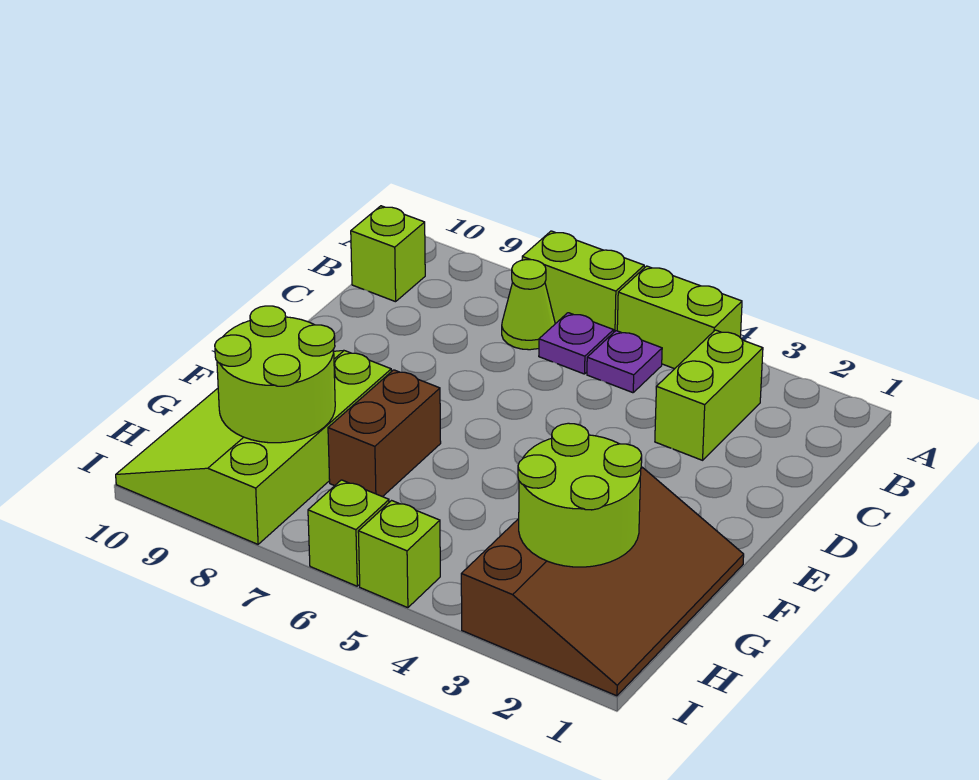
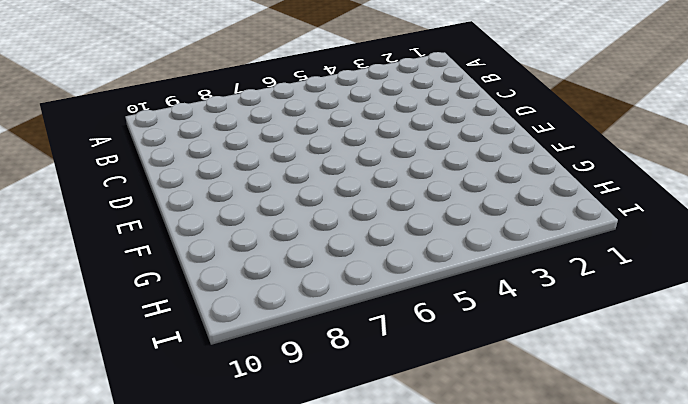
none -> lime brick A4:A5 level 1
none -> lime brick A6:A7 level 1
none -> lime brick B3:C3 level 1

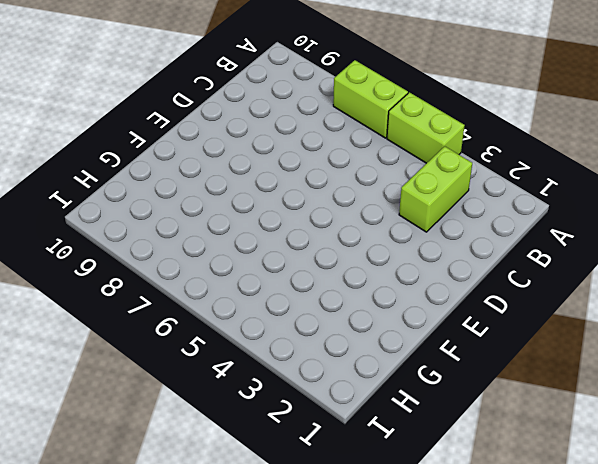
none -> purple plate B5 level 1
none -> purple plate B6 level 1
none -> lime cone B7 level 1

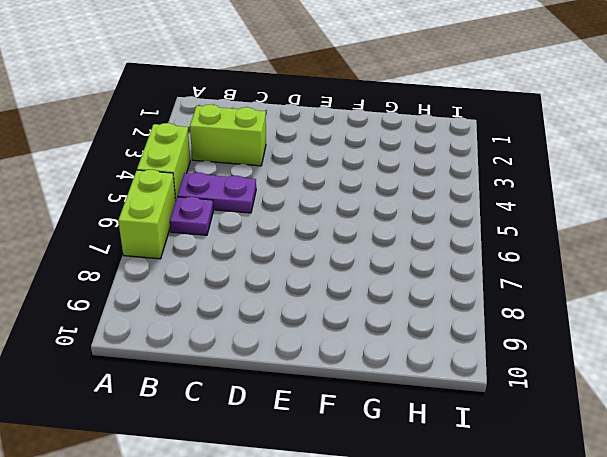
purple plate B5:C5 level 1 -> purple plate B5 level 1
none -> lime cone B7 level 1
none -> lime brick B10 level 1
none -> brown slope F1:I3 level 1 top 3

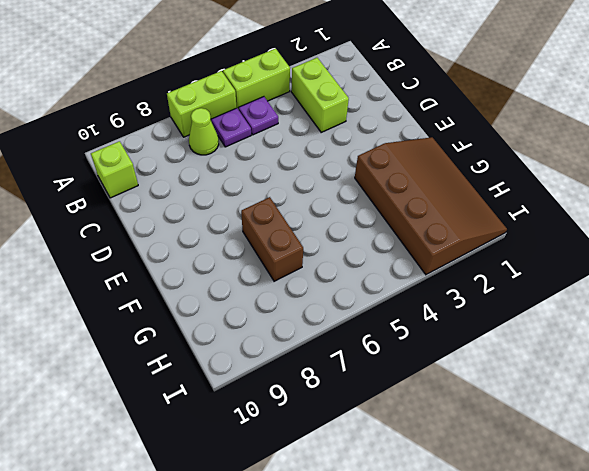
none -> lime slope F8:I10 level 1 top 8
none -> lime brick I5 level 1
none -> lime brick I6 level 1

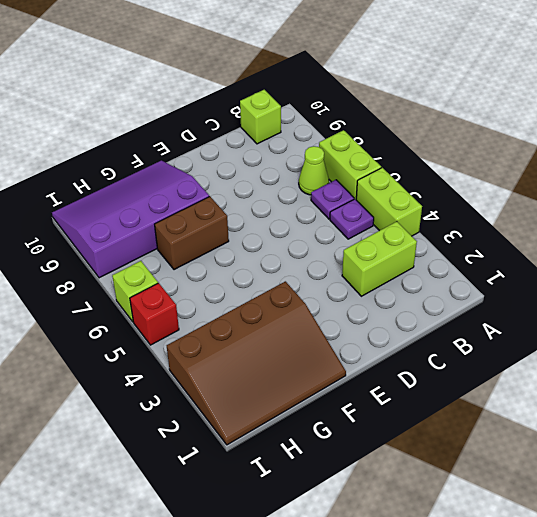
purple slope F8:I10 level 1 top 8 -> lime slope F8:I10 level 1 top 8
red brick I5 level 1 -> lime brick I5 level 1
none -> lime round brick G2:H3 level 2
none -> lime round brick G8:H9 level 2

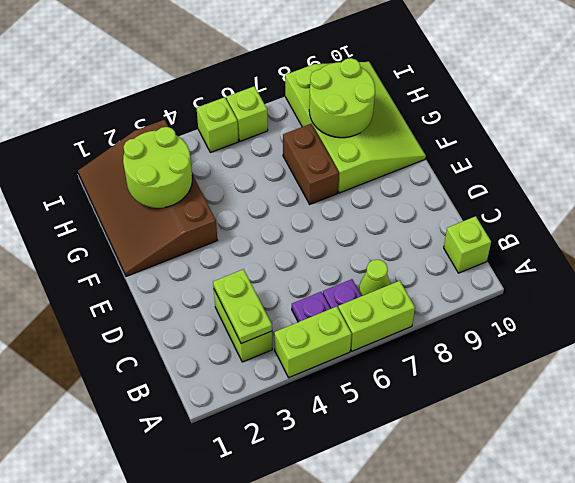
lime plate B3:C3 level 2 -> none

